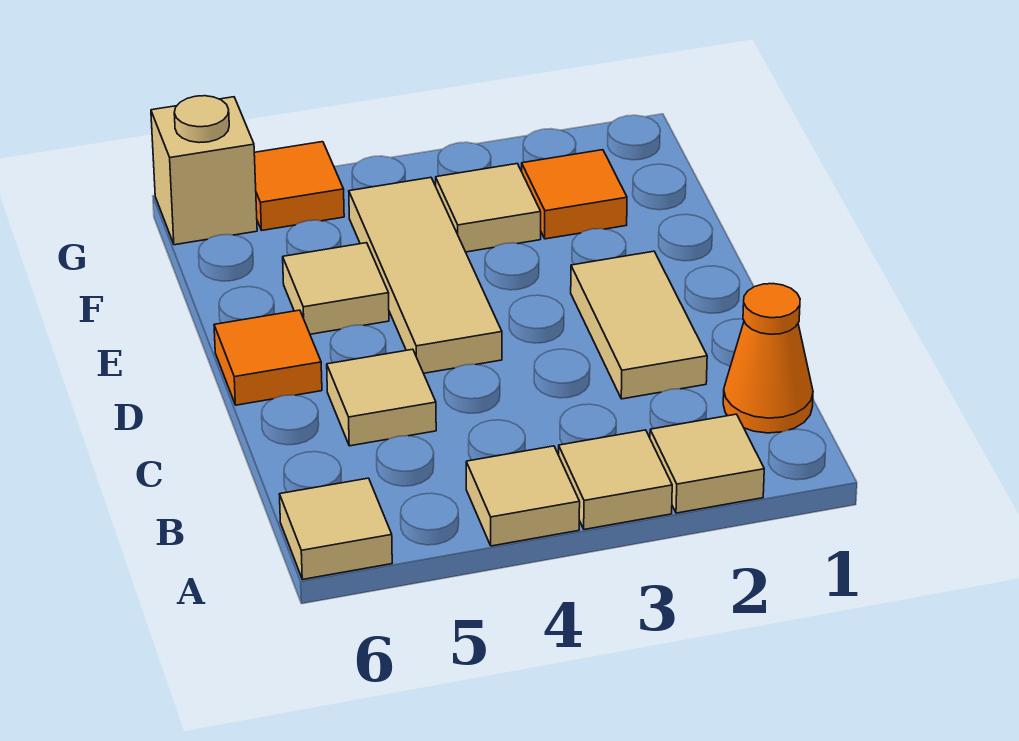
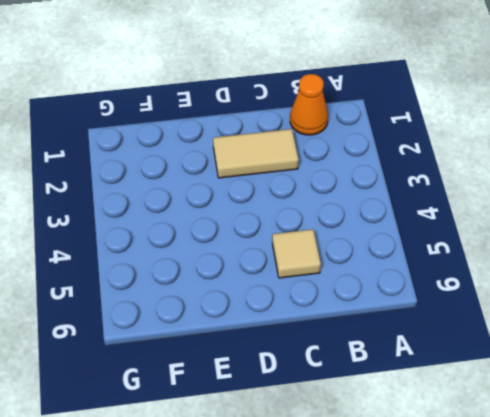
none -> tan tile A2 level 1
none -> tan tile A3 level 1
none -> tan tile A4 level 1

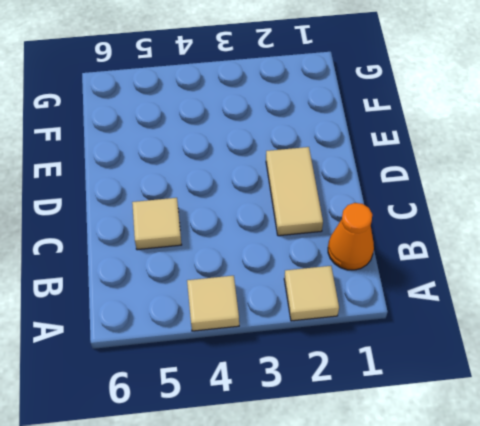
none -> tan tile A3 level 1
none -> tan tile A6 level 1
none -> tan tile D4:F4 level 1

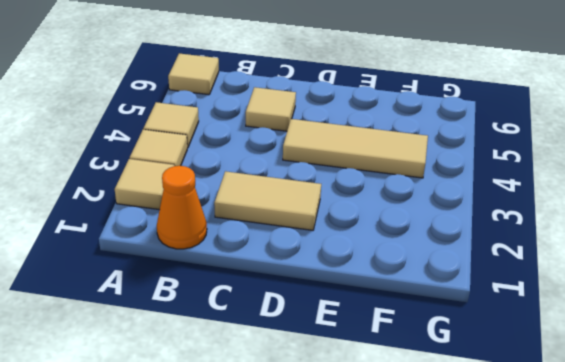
none -> orange tile D6 level 1
none -> tan tile E5 level 1
none -> orange tile F2 level 1

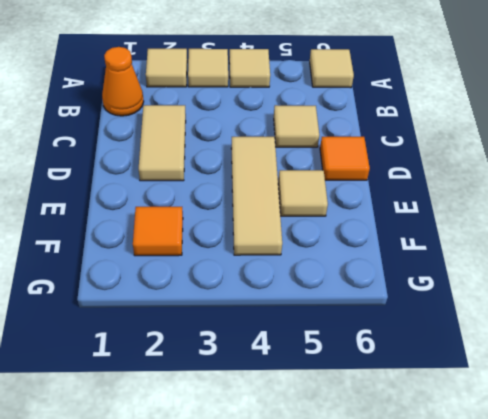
none -> tan tile F3 level 1
none -> orange tile G5 level 1
none -> tan brick G6 level 1

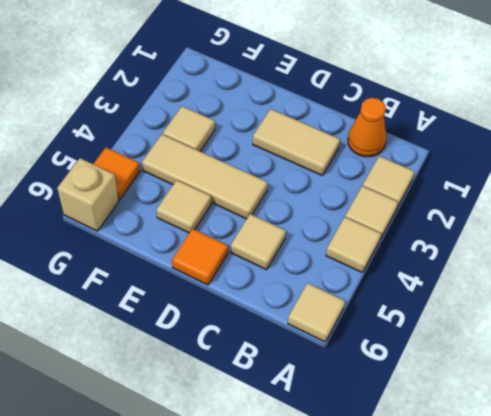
none -> orange tile F2 level 1

